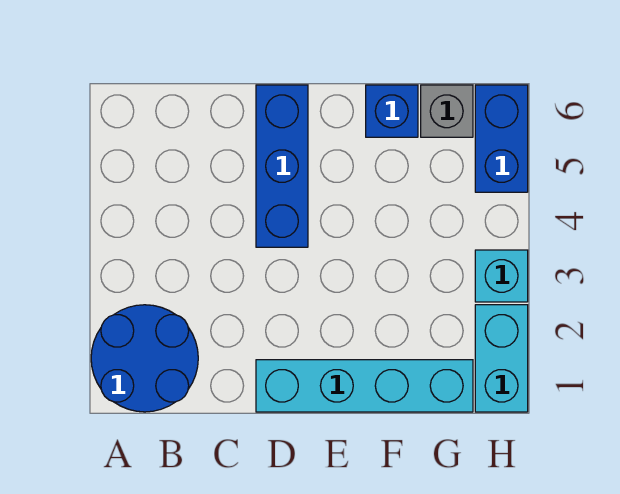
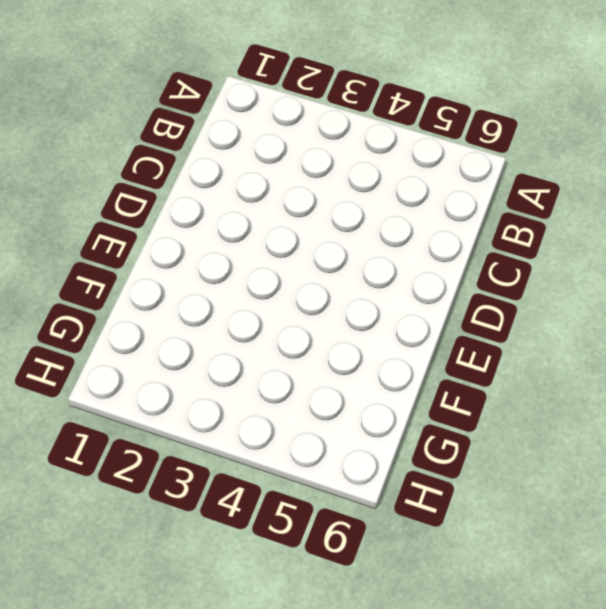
none -> blue round brick A1:B2 level 1
none -> cyan brick D1:G1 level 1

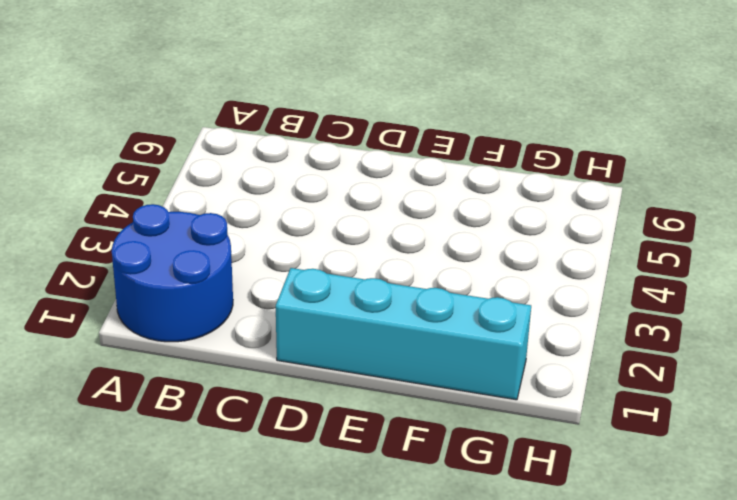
none -> blue brick D4:D6 level 1
none -> blue brick F6 level 1

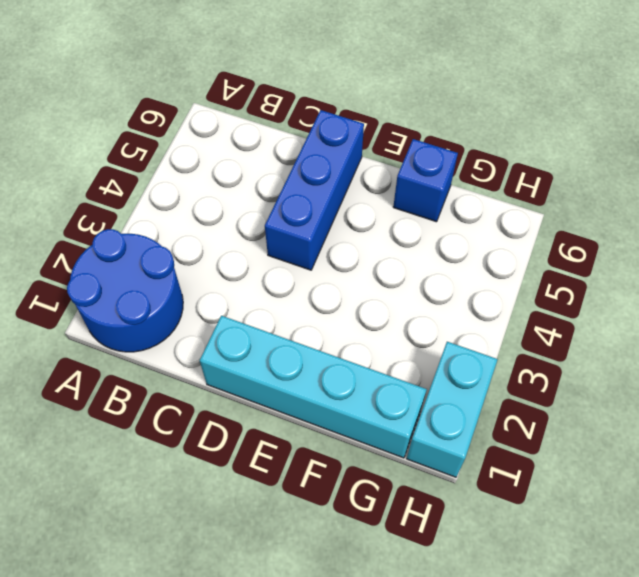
none -> grey brick G6 level 1
none -> cyan brick H3 level 1

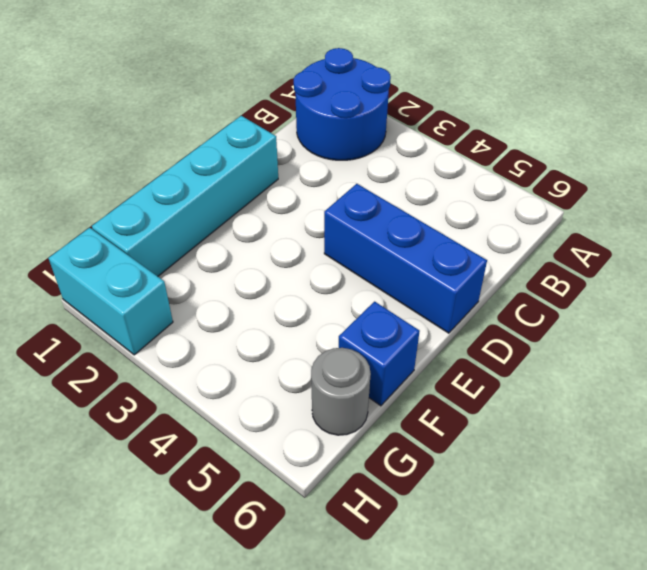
grey round brick G6 level 1 -> grey brick G6 level 1
none -> cyan brick H3 level 1
none -> blue brick H5:H6 level 1

